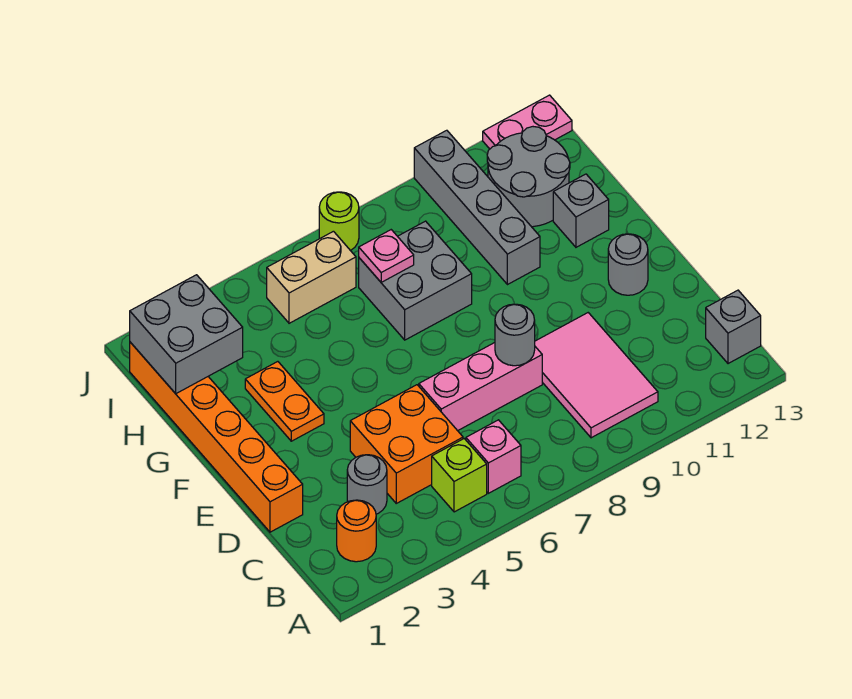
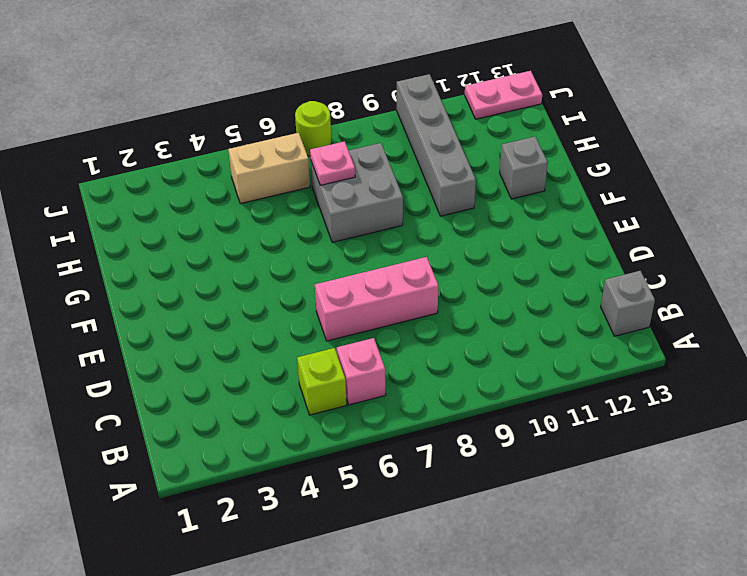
none -> orange round brick B2 level 1
none -> pink tile B9:D10 level 1
none -> grey round brick C3 level 1

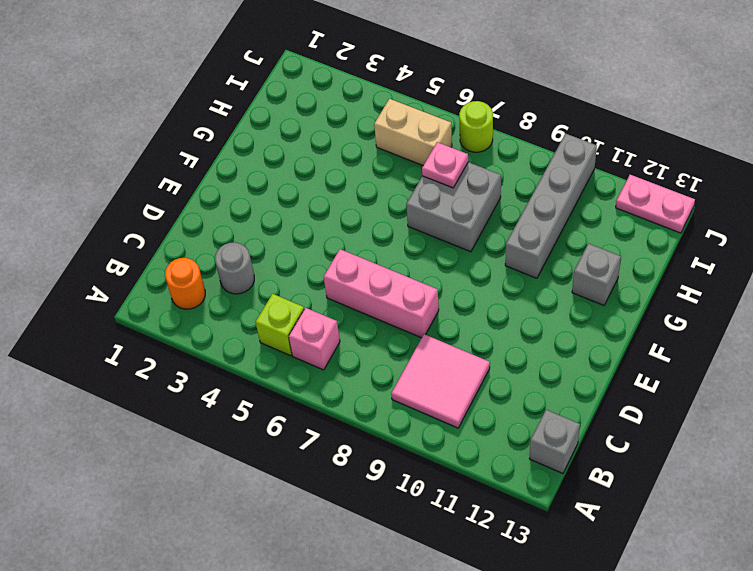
pink tile B9:C10 level 1 -> pink tile B9:D10 level 1
none -> orange brick C4:D5 level 1
none -> orange brick D1:I1 level 1
none -> grey round brick E12 level 1

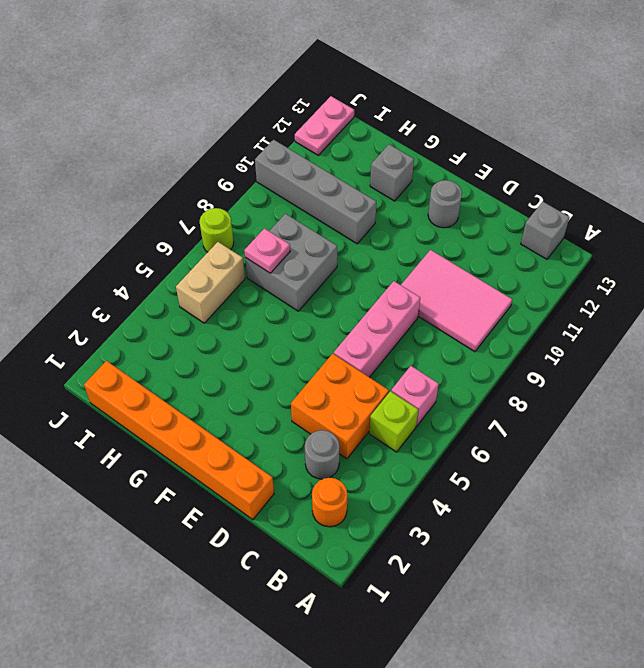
none -> orange plate F3:G3 level 1
none -> grey round brick H11:I12 level 1
none -> grey round brick D8 level 2

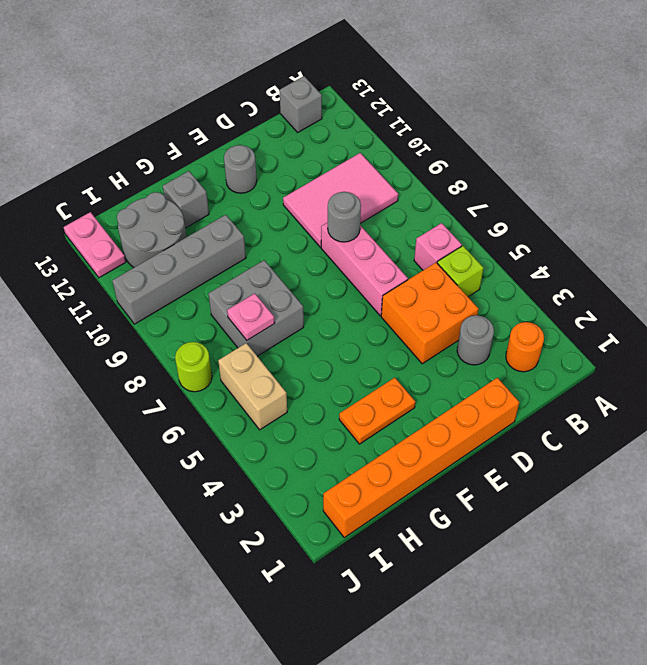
none -> grey brick H1:I2 level 2

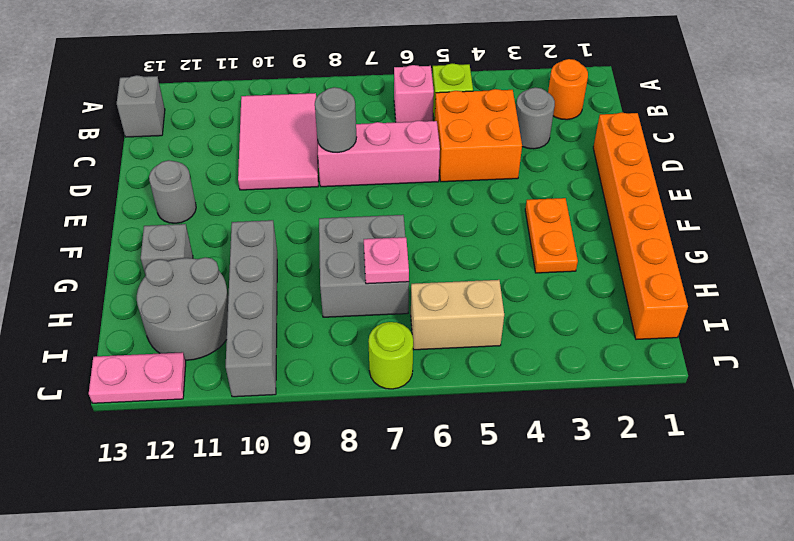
none -> grey brick H1:I2 level 2

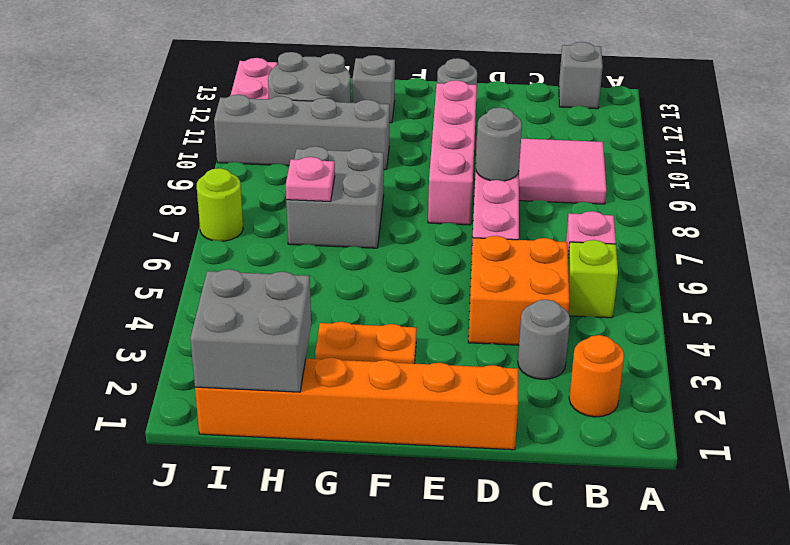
pink brick E8:E11 level 1 -> none
none -> tan brick I5:I6 level 1

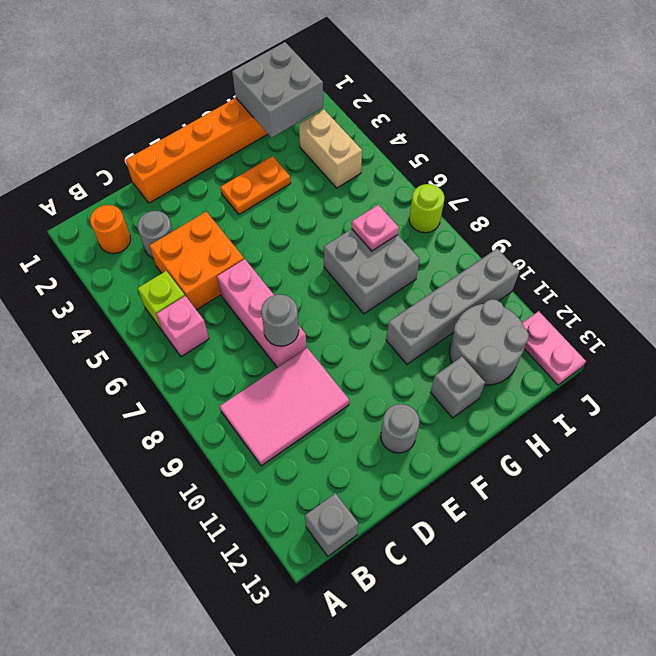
tan brick I3:I4 level 1 -> tan brick I5:I6 level 1

